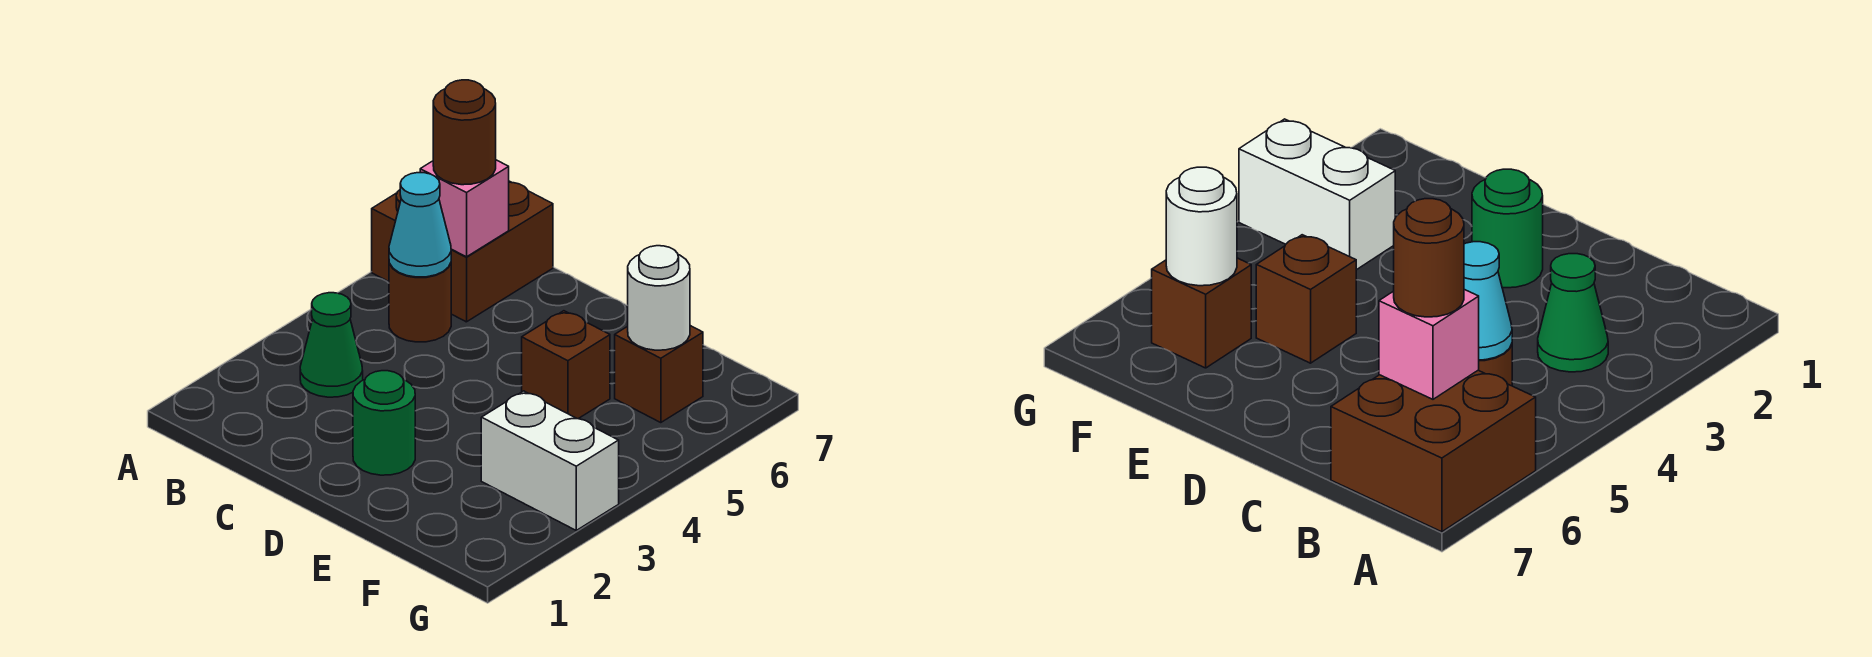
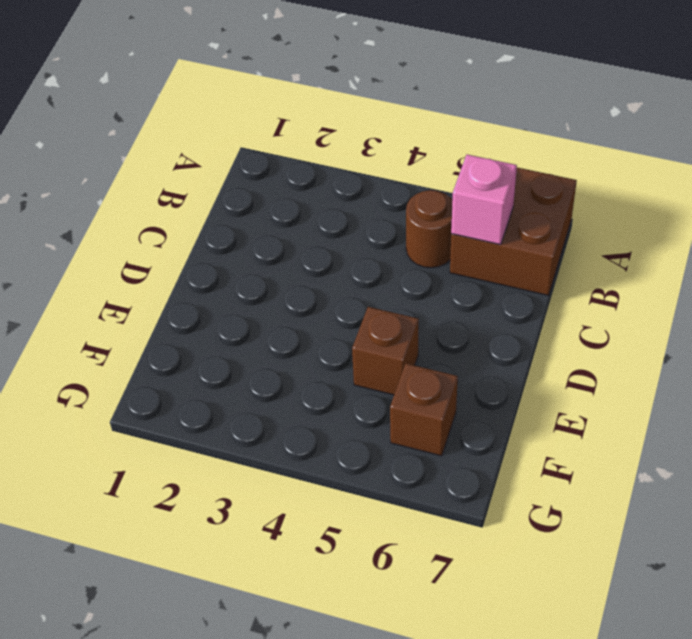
none -> green cone B3 level 1
none -> green round brick D2 level 1

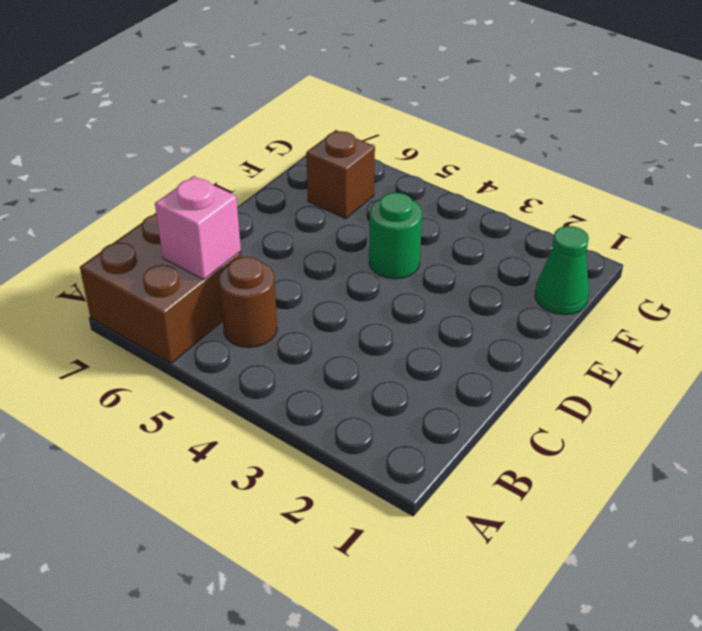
green round brick E4 level 1 -> green round brick D2 level 1
green cone F1 level 1 -> green cone B3 level 1
none -> brown brick E5 level 1
none -> white brick F3:G3 level 1

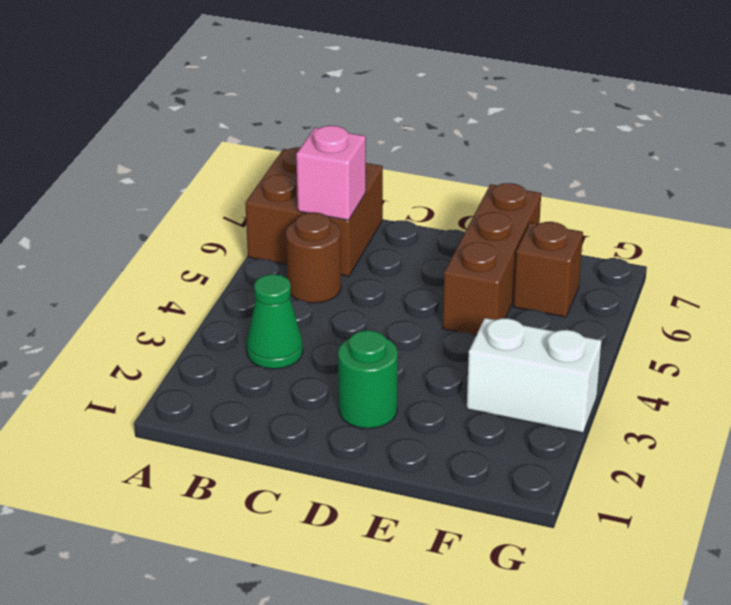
brown brick E5:E7 level 1 -> brown brick E5 level 1
none -> cyan cone B5 level 2
none -> white round brick F6 level 2

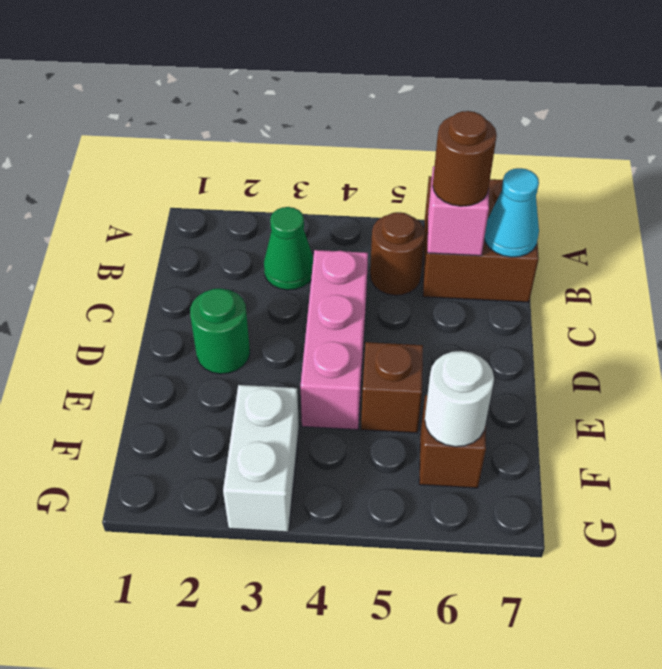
cyan cone B7 level 2 -> cyan cone B5 level 2
pink brick C4:E4 level 1 -> none

